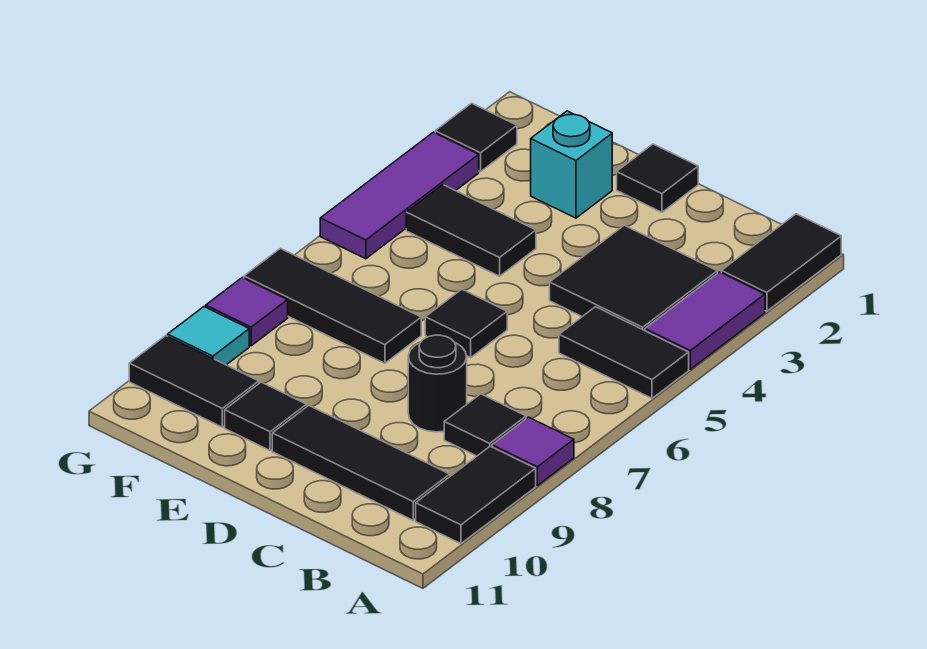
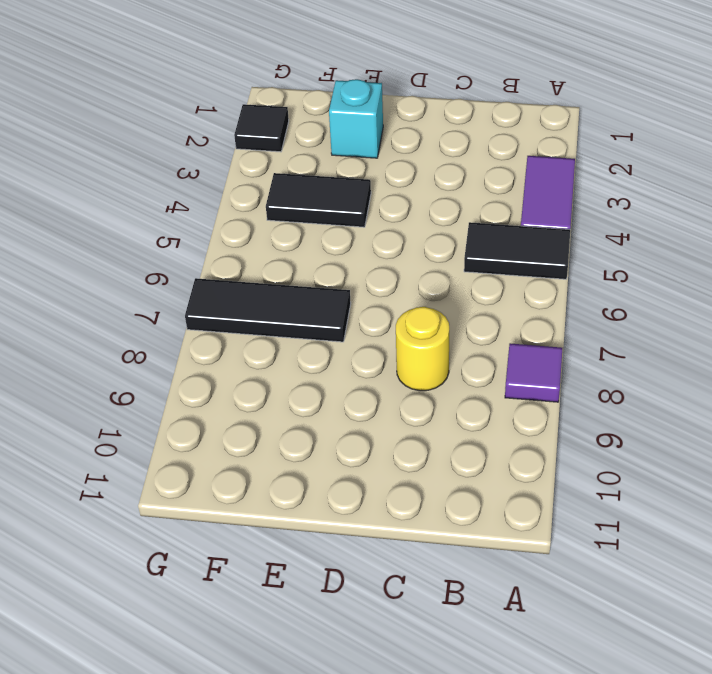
yellow round brick C8 level 1 -> black round brick C8 level 1
none -> black tile A1:A2 level 1
none -> black tile A9:A10 level 1
none -> black tile B3:C4 level 1

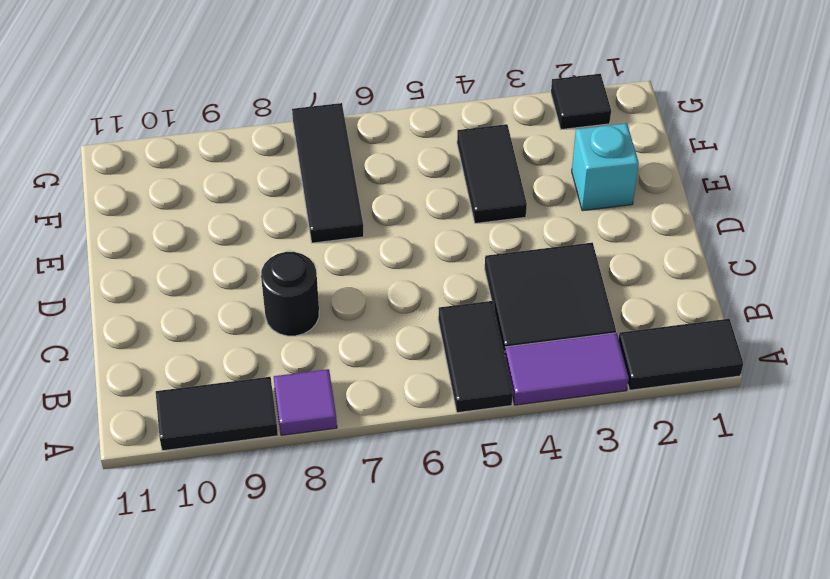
none -> black tile B8 level 1
none -> black tile B10:D10 level 1
none -> black tile D1 level 1

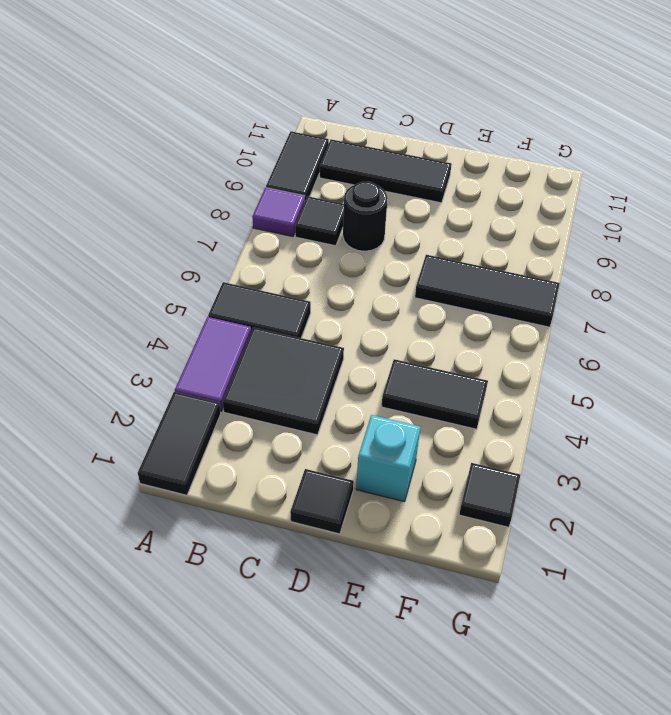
none -> black tile D6 level 1
none -> black tile E10 level 1
none -> black tile F10:G10 level 1

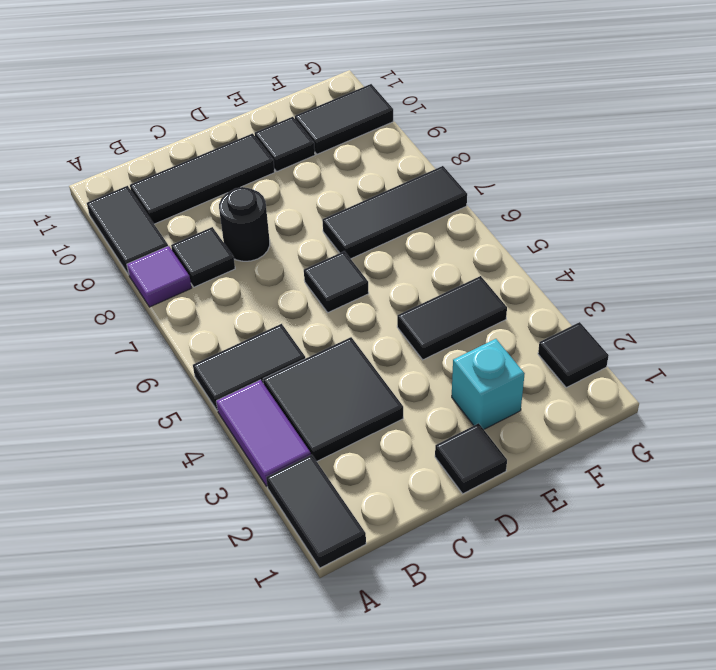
none -> purple tile G3:G5 level 1
none -> purple tile G8 level 1
none -> cyan tile G9 level 1

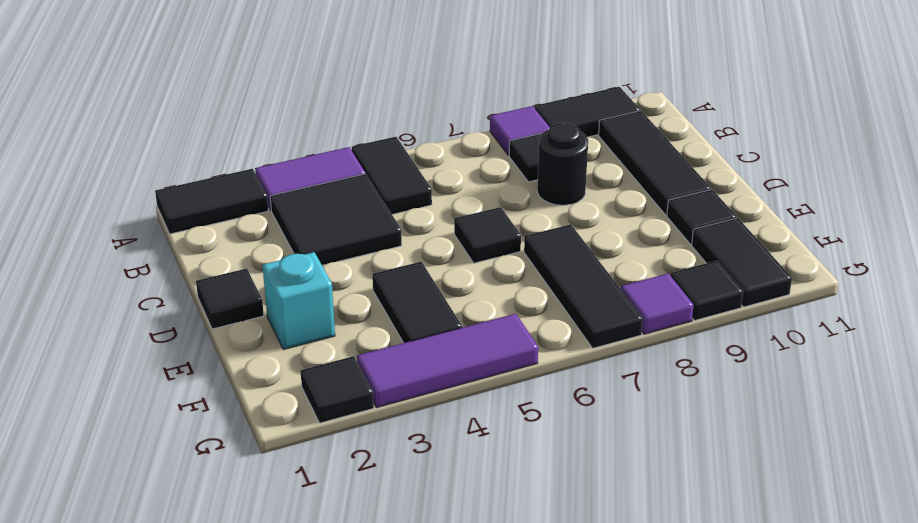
black tile G9 level 1 -> cyan tile G9 level 1

